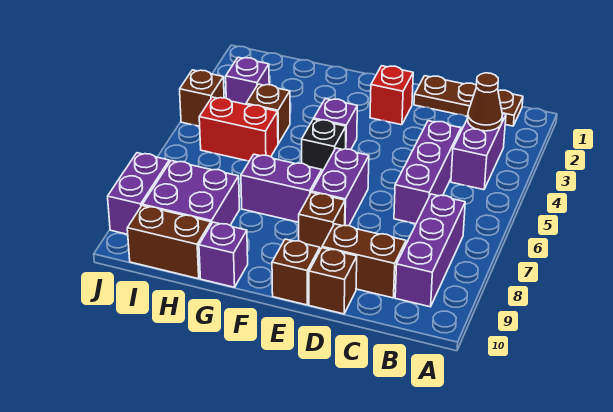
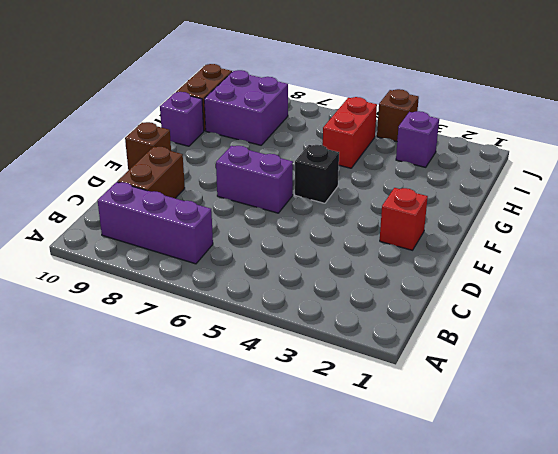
none -> brown plate B1:D1 level 1
none -> purple brick B3:B4 level 1
none -> purple brick C4:C6 level 1

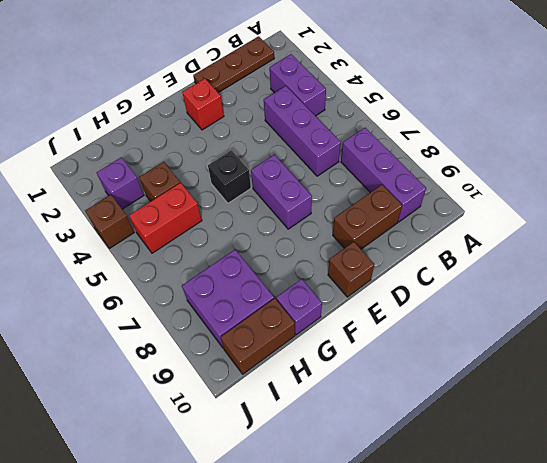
none -> brown brick D10 level 1
none -> brown brick E8 level 1
none -> purple brick F4 level 1

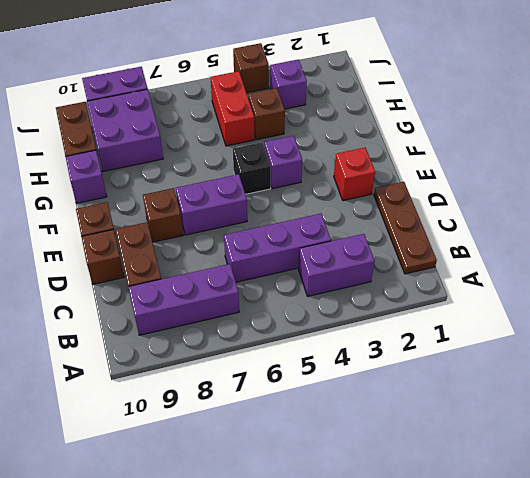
none -> purple brick F7:G7 level 1
none -> brown cone B3 level 2

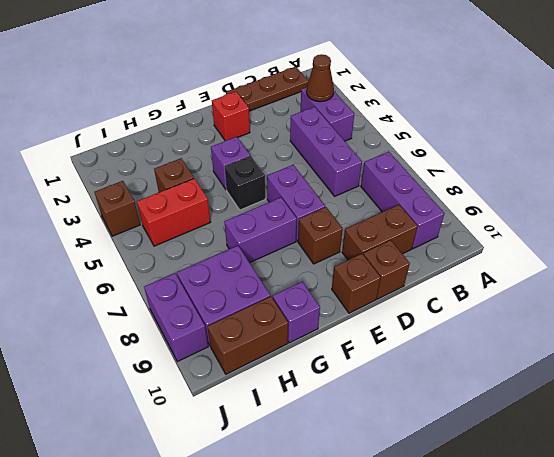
none -> purple brick I3 level 1

